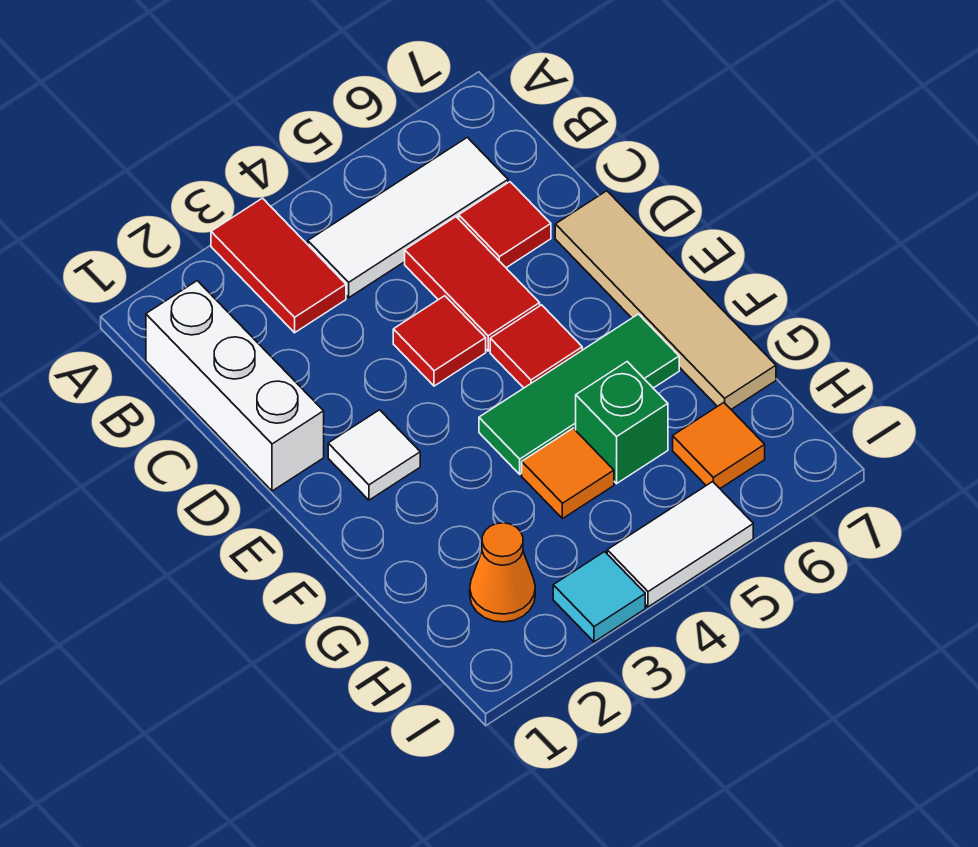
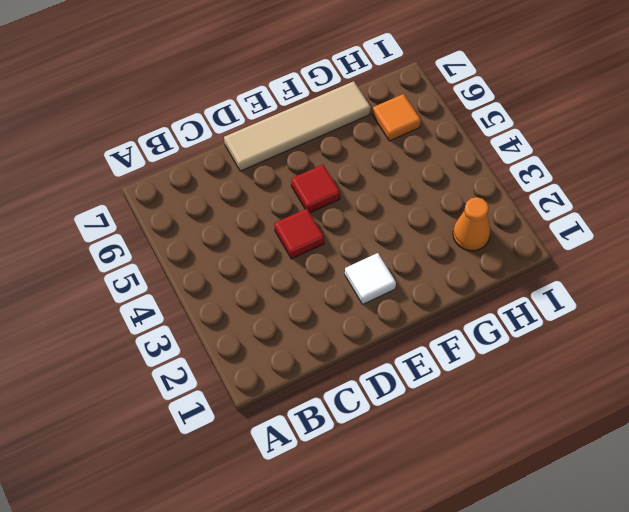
none -> red tile A3:B3 level 1
none -> white brick B1:D1 level 1
none -> white tile B4:B6 level 1

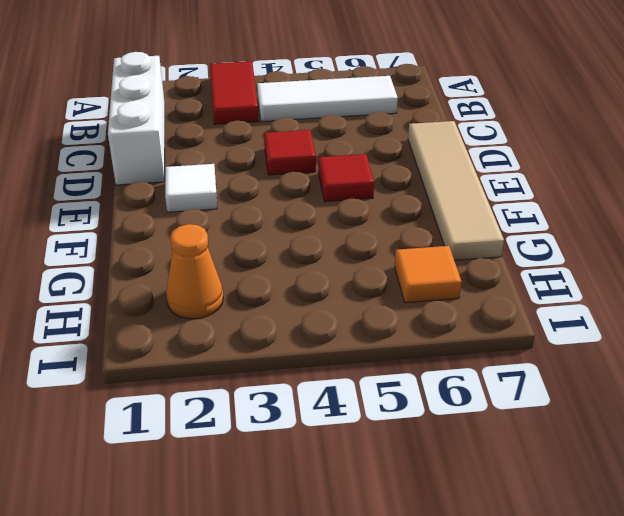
none -> red tile C5:D5 level 1
none -> red tile C6 level 1
none -> green tile F4:F6 level 1

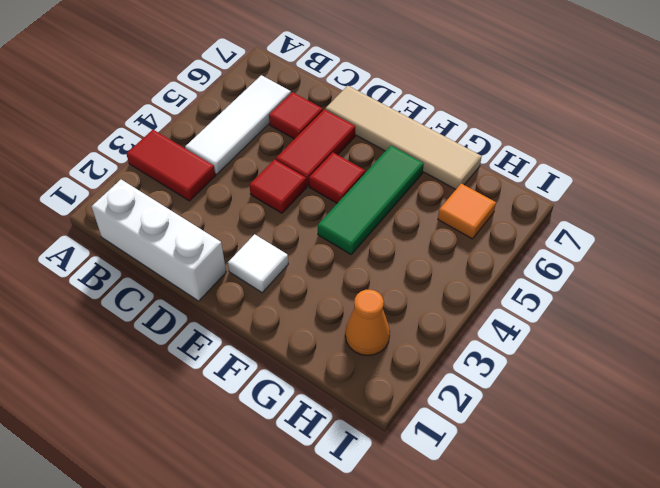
red tile D5:D6 level 1 -> red tile C5:D5 level 1
none -> orange tile G4 level 1
none -> green brick G5 level 1
none -> cyan tile I3 level 1

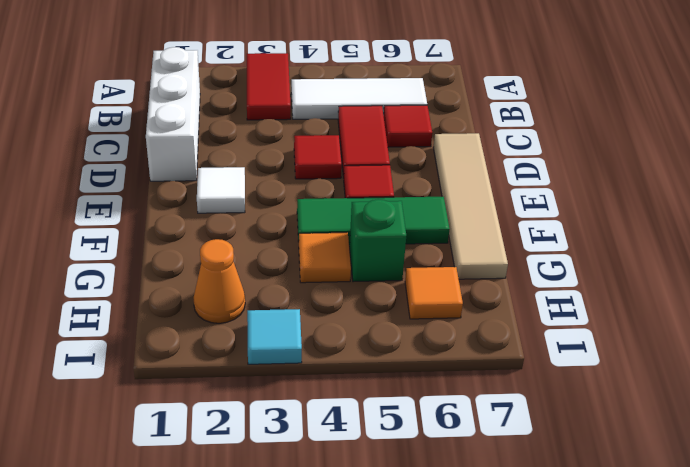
none -> white tile I4:I5 level 1

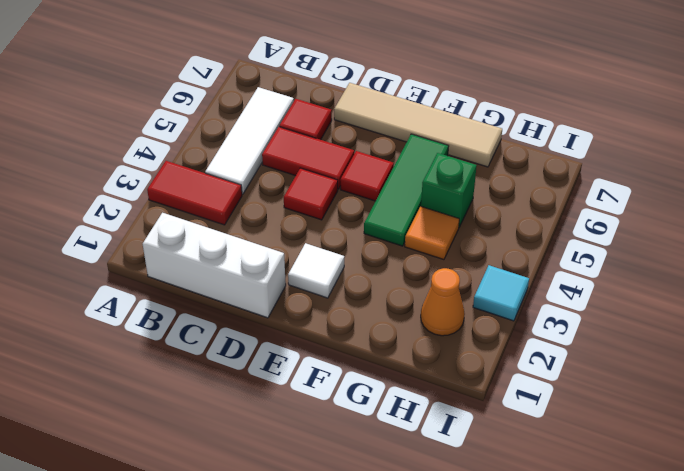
none -> orange tile H6 level 1
none -> white tile I4:I5 level 1

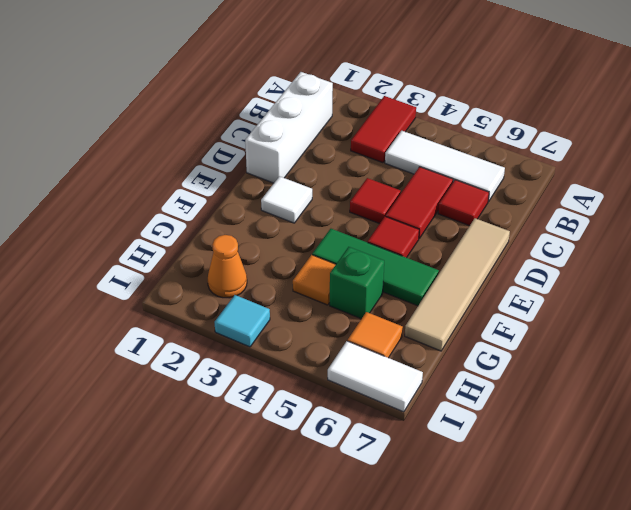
white tile I6:I7 level 1 -> white tile I4:I5 level 1

